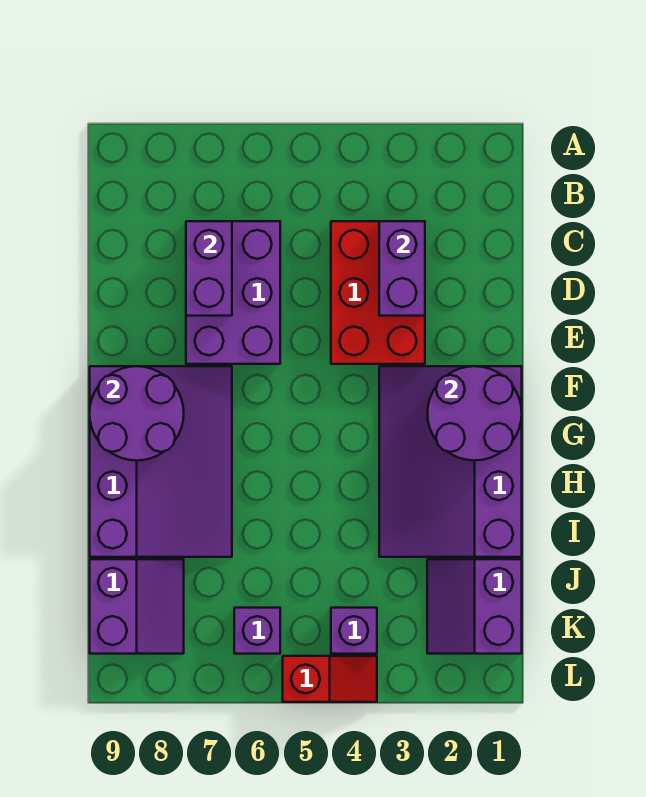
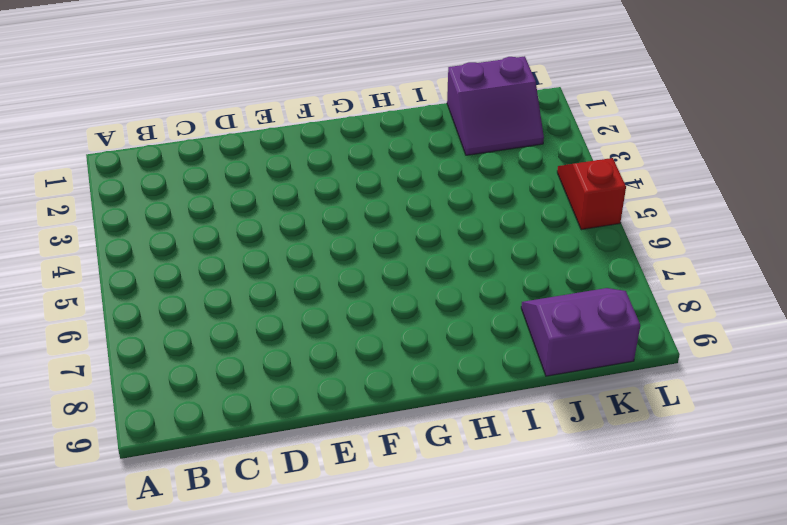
none -> red brick C3:E4 level 1
none -> purple brick C6:E7 level 1
none -> purple slope F1:I3 level 1 top 1

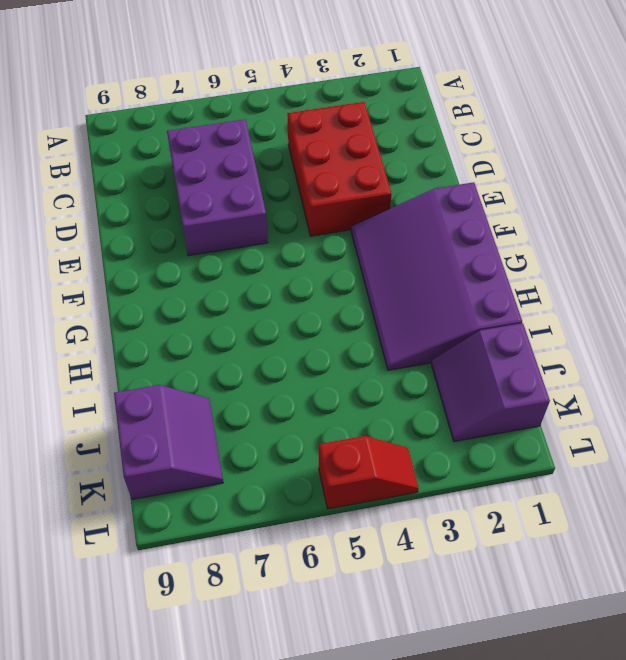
none -> purple slope F7:I9 level 1 top 9
none -> purple brick K4 level 1
none -> purple brick K6 level 1

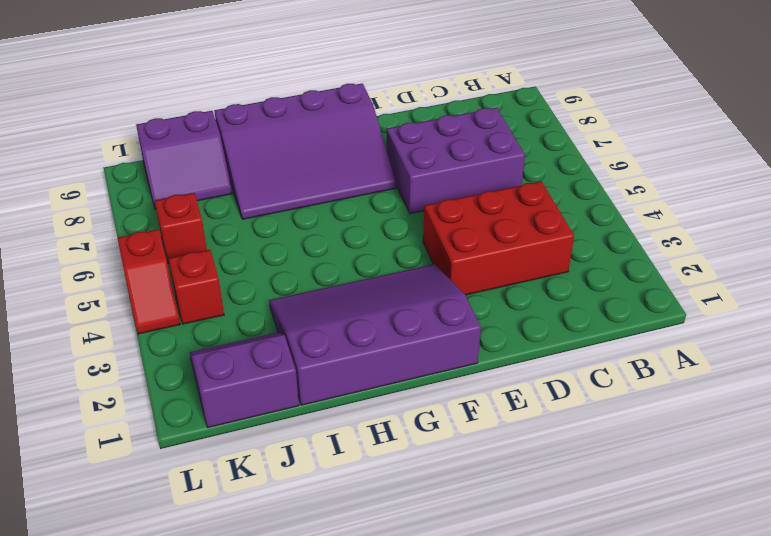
red brick K4 level 1 -> purple brick K4 level 1
red brick K6 level 1 -> purple brick K6 level 1
none -> purple brick C3:D3 level 2
none -> purple brick C7:D7 level 2
none -> purple round brick F1:G2 level 2

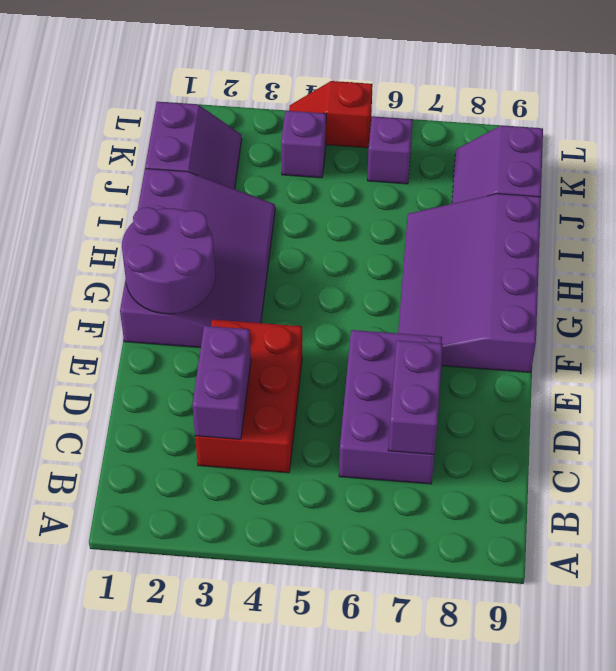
none -> purple round brick F8:G9 level 2

